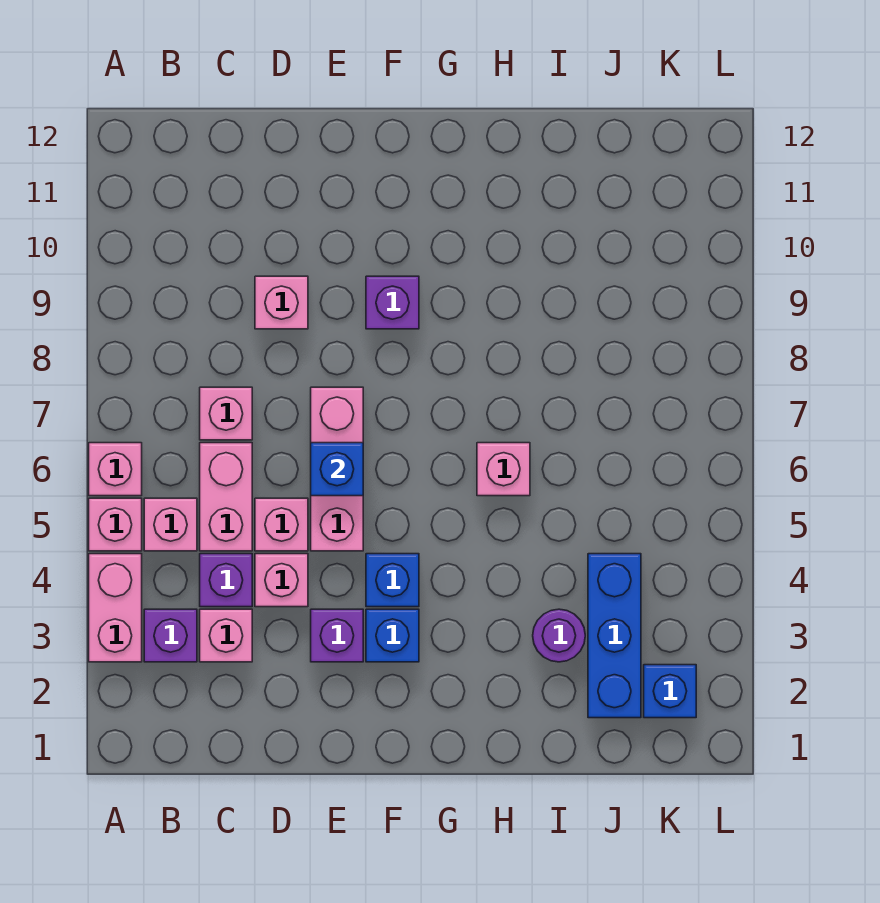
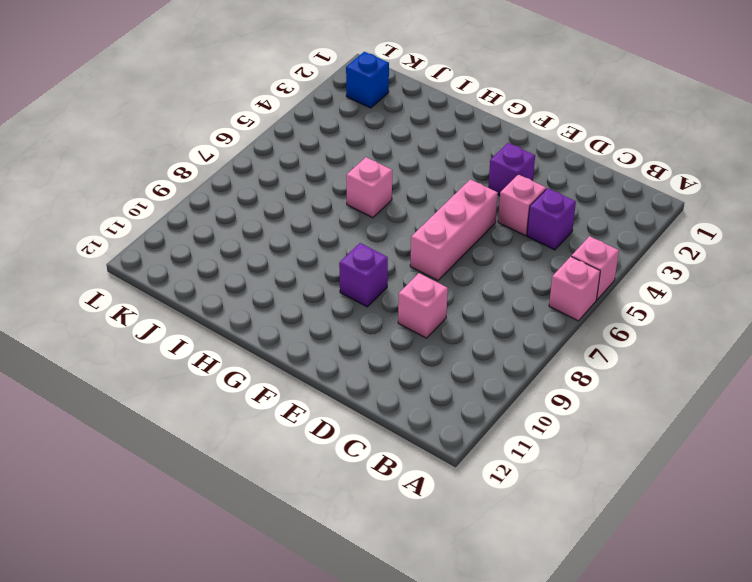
none -> pink brick A3:A4 level 1
none -> purple brick B3 level 1
none -> pink brick B5 level 1

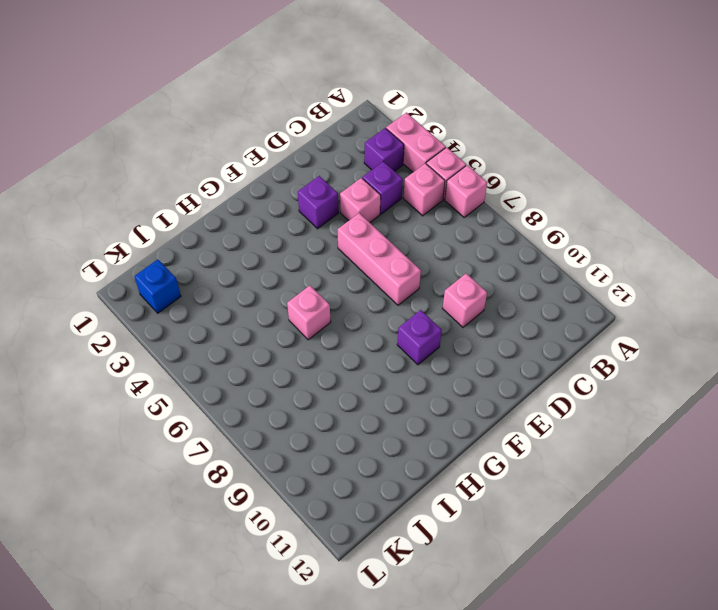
none -> pink brick C3 level 1
none -> pink brick C5:C6 level 1
none -> pink brick C7 level 1

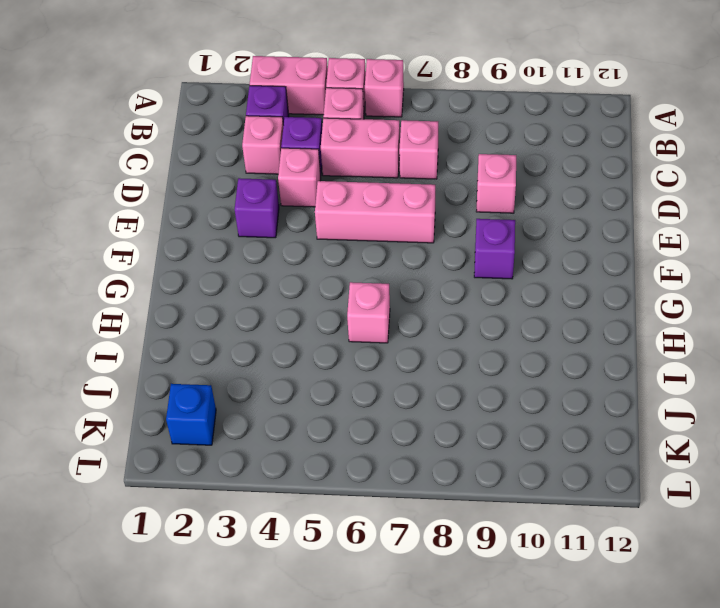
none -> pink brick D5 level 1
none -> blue brick F3 level 1
none -> blue brick F4 level 1

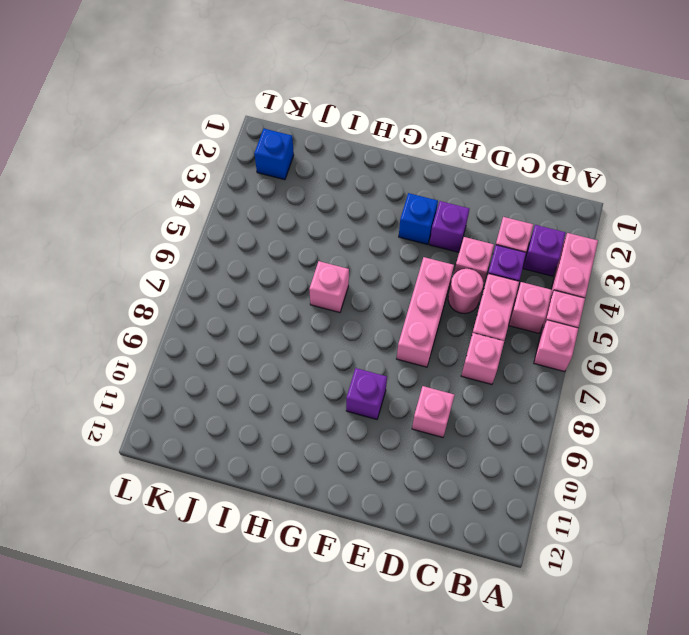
pink round brick D5 level 1 -> pink brick D5 level 1
none -> blue brick F4 level 1
none -> purple round brick I3 level 1
none -> blue brick J2:J4 level 1

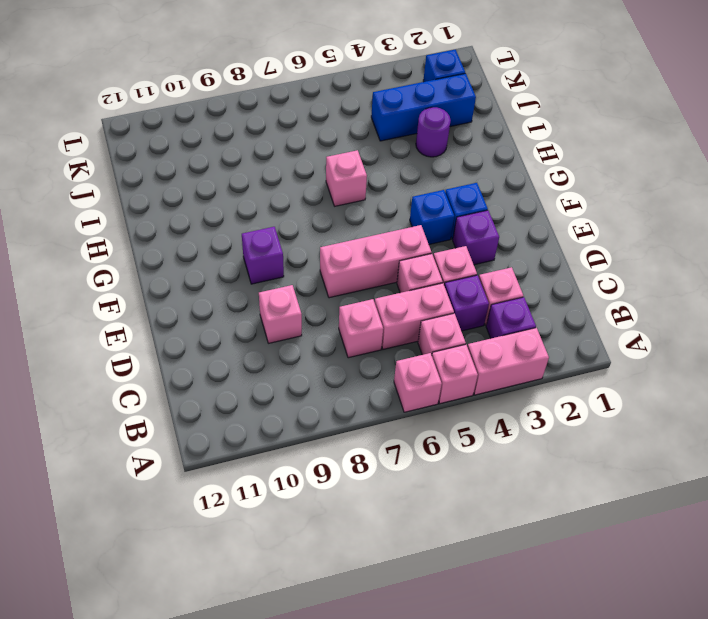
none -> blue brick E6 level 2

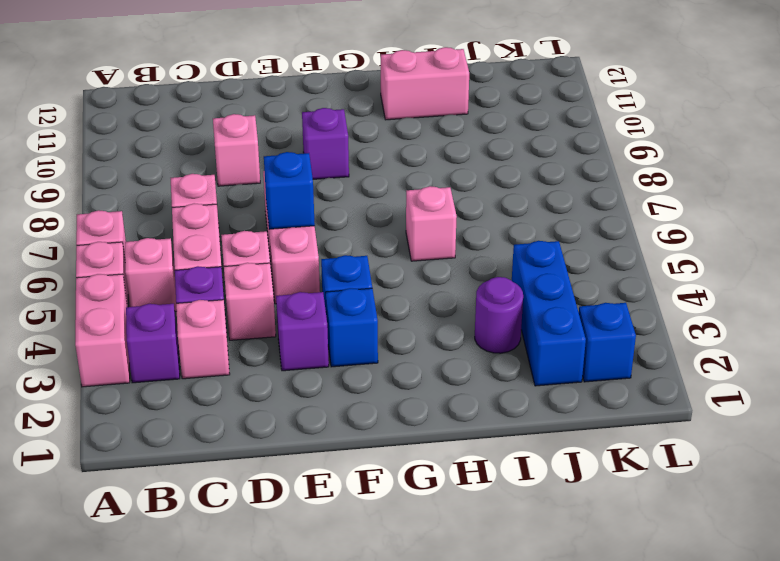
pink brick H11:I11 level 1 -> none

